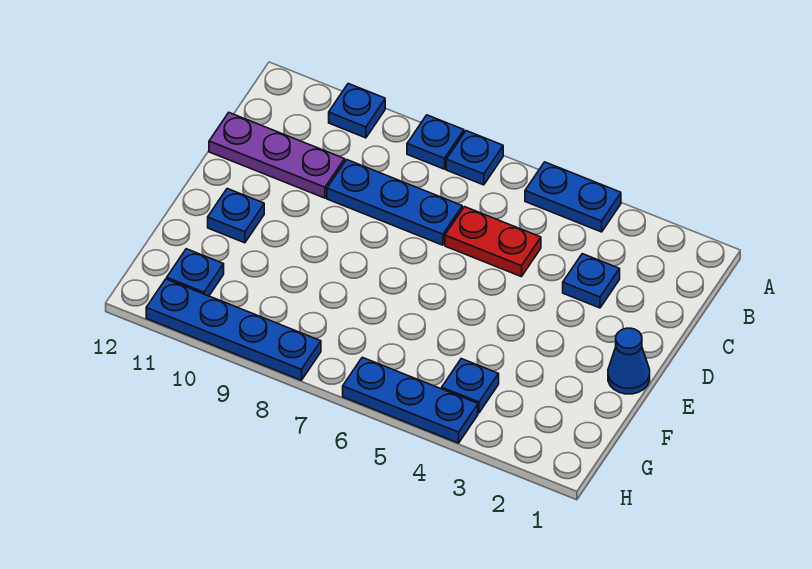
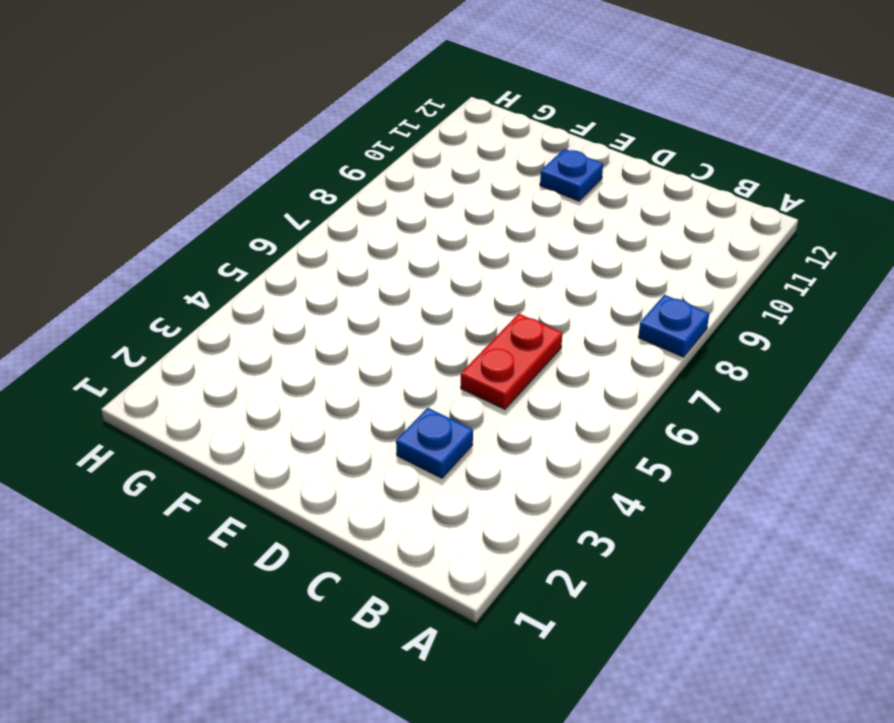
none -> blue plate A4:A5 level 1
none -> blue plate A7 level 1
none -> blue plate A10 level 1

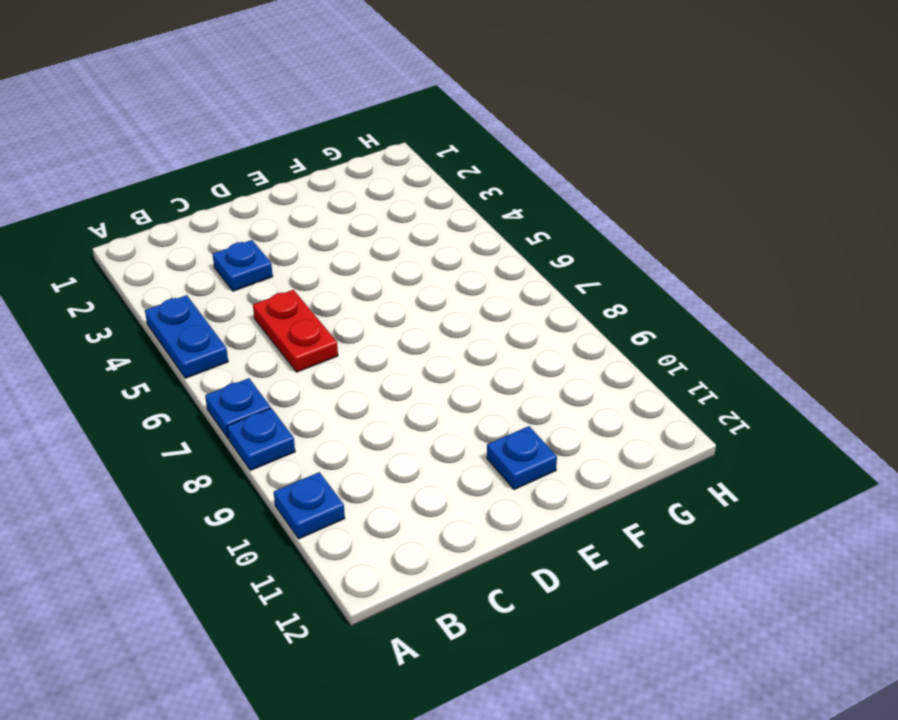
none -> blue plate C7:C9 level 1
none -> purple plate C10:C12 level 1
none -> blue cone E1 level 1

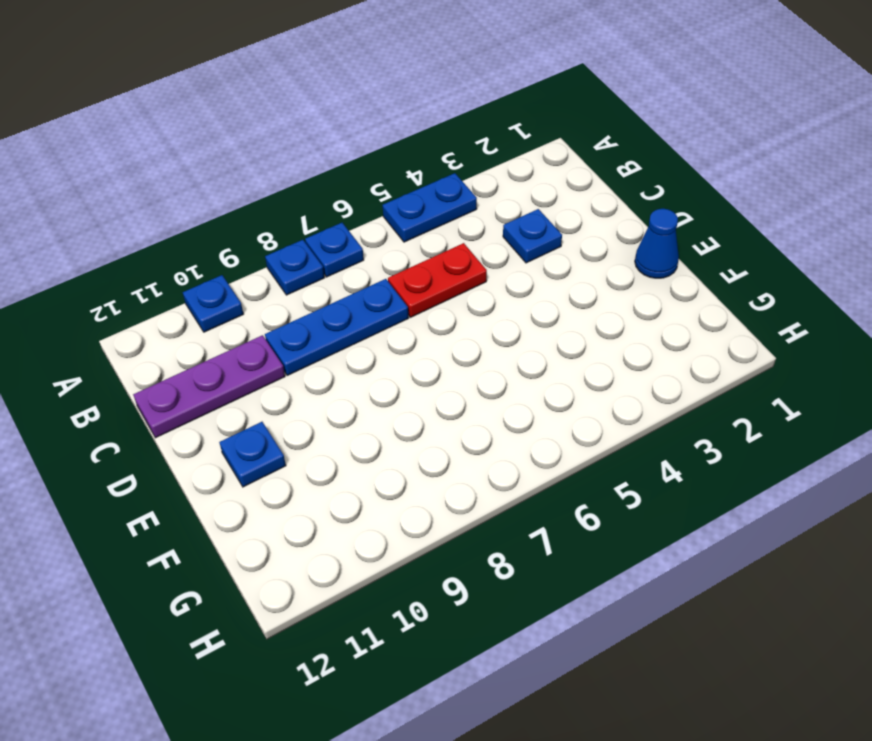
none -> blue plate G4 level 1
none -> blue plate G11 level 1
none -> blue plate H4:H6 level 1

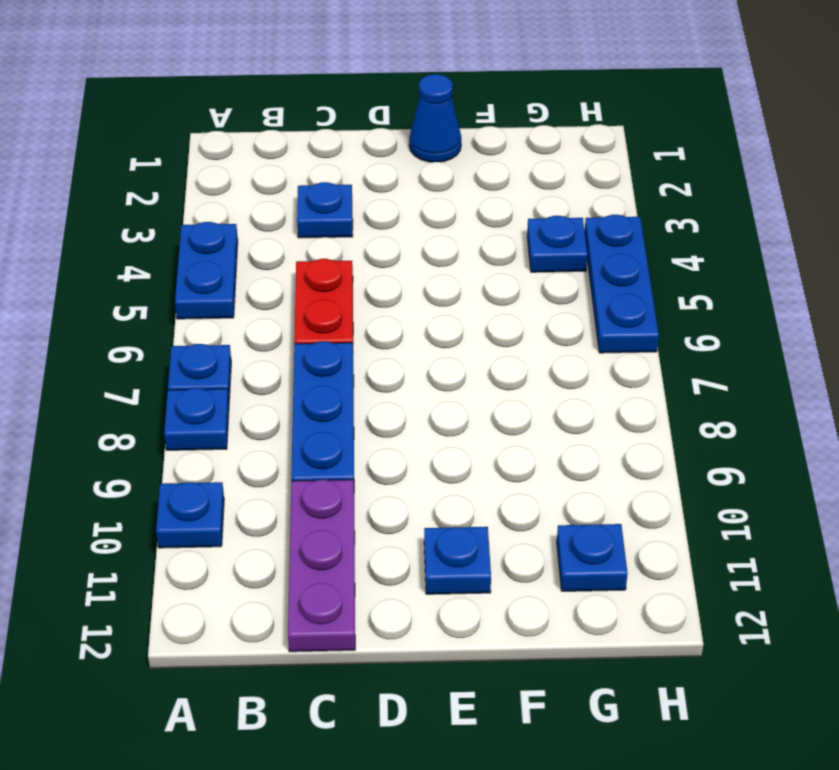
none -> blue plate H8:H11 level 1

